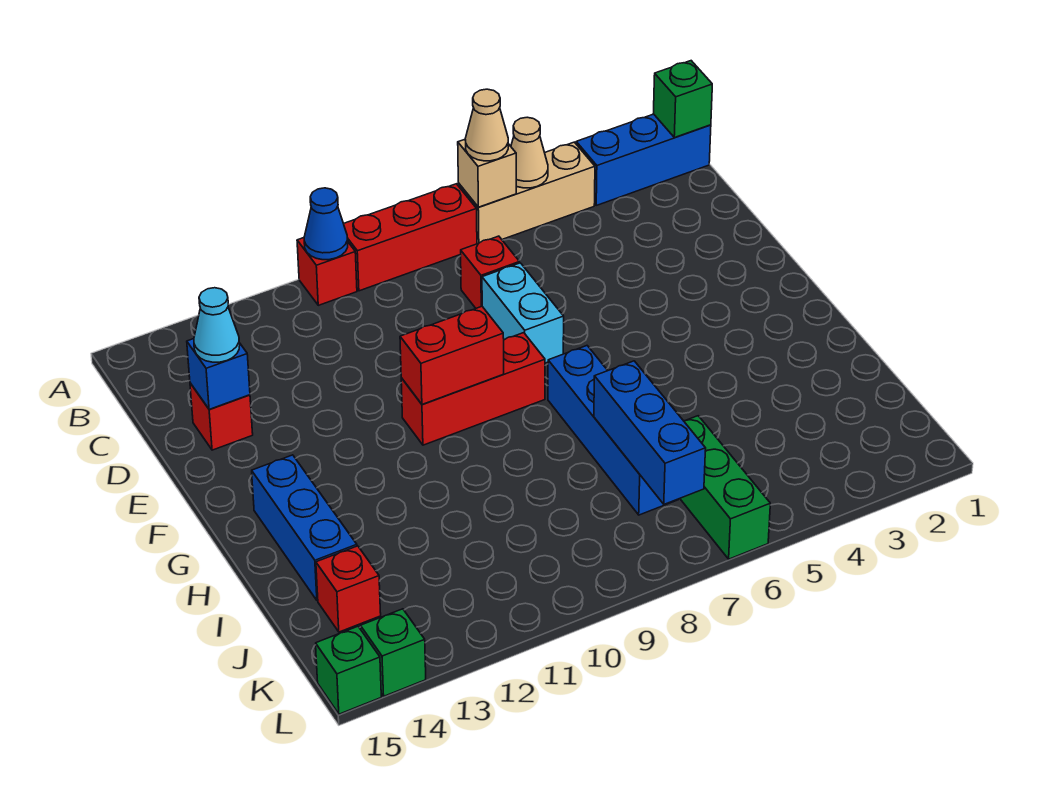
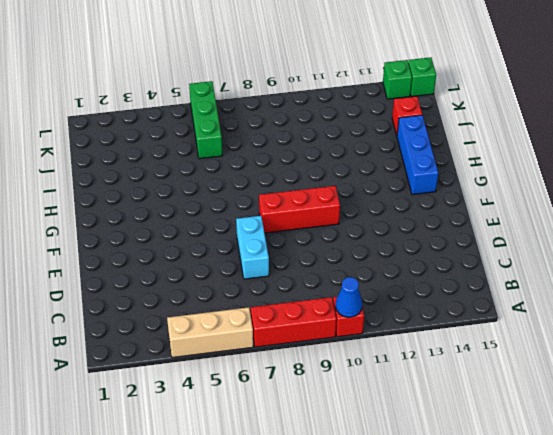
none -> blue brick A1:A3 level 1
none -> red brick C7 level 1
none -> red brick D14 level 1

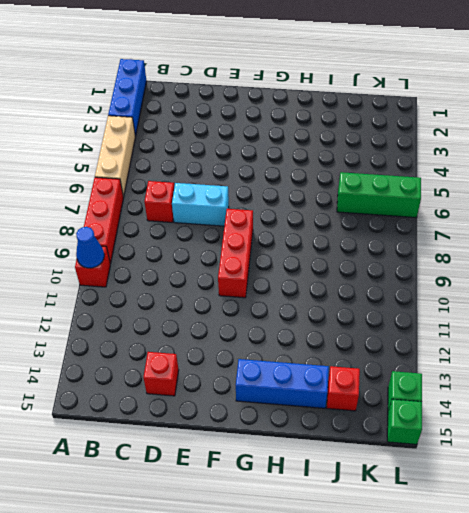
none -> blue brick G7:J7 level 1
none -> green brick A1 level 2
none -> tan cone A5 level 2

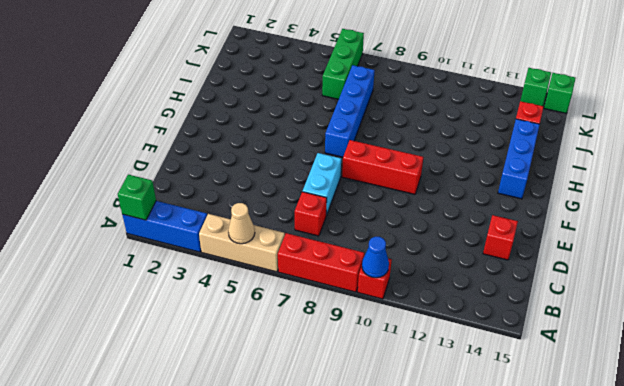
none -> tan brick A6 level 2
none -> blue brick D14 level 2
none -> red brick F9:F10 level 2

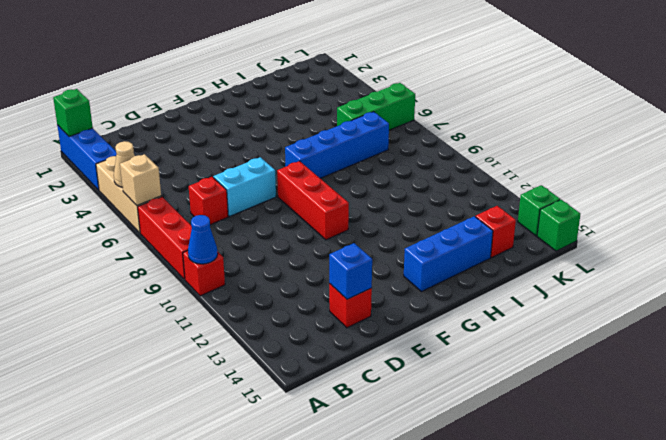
none -> red brick F9:F10 level 2
none -> blue brick I7:K7 level 2
none -> tan cone A6 level 3

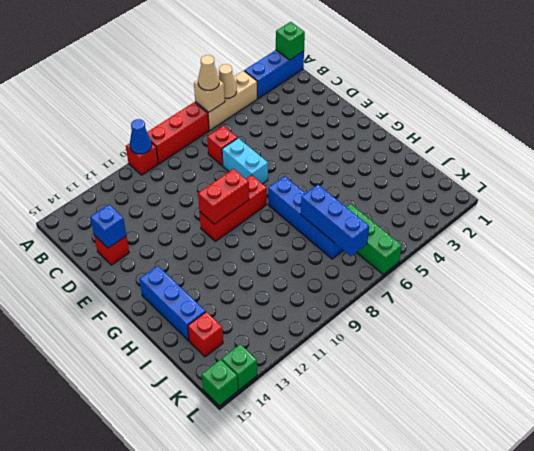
none -> cyan cone D14 level 3

